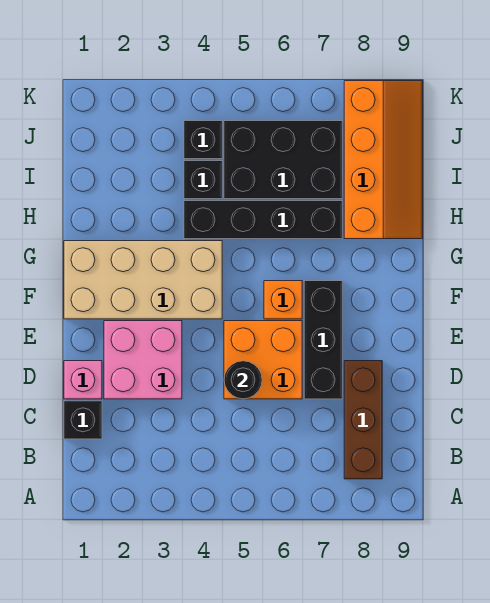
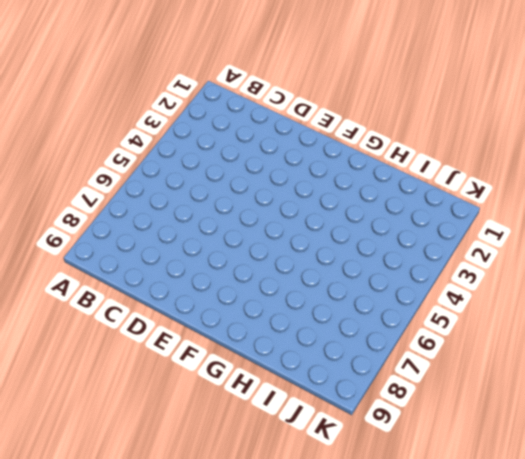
none -> brown brick B8:D8 level 1
none -> black brick C1 level 1
none -> pink brick D1 level 1

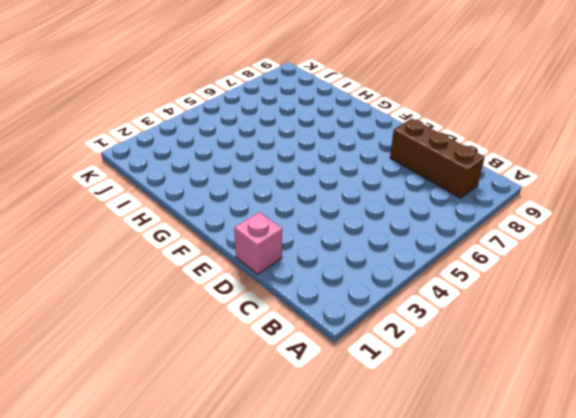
none -> black brick C1 level 1
none -> pink brick D2:E3 level 1
none -> orange brick D5:E6 level 1

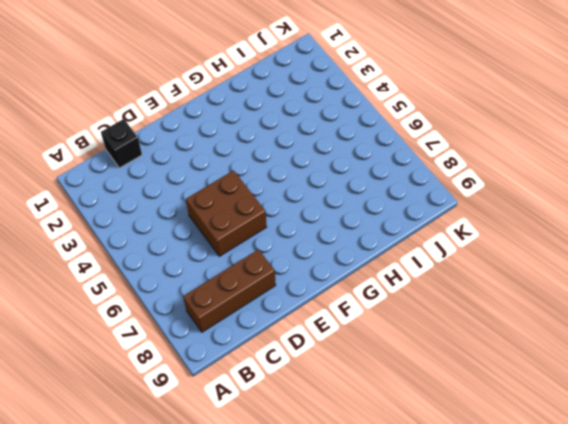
brown brick D5:E6 level 1 -> orange brick D5:E6 level 1
none -> pink brick D1 level 1
none -> pink brick D2:E3 level 1
none -> black brick D7:F7 level 1

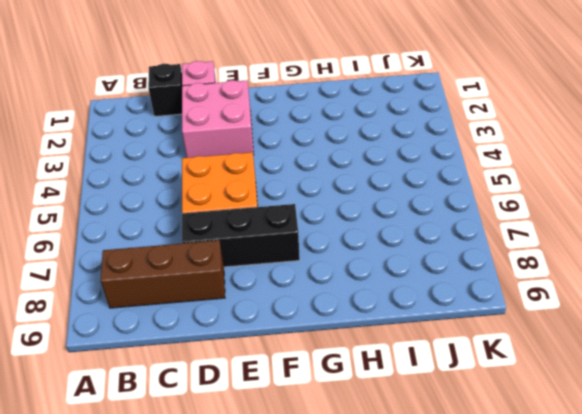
none -> tan brick F1:G4 level 1
none -> orange brick F6 level 1
none -> black brick H4:H7 level 1

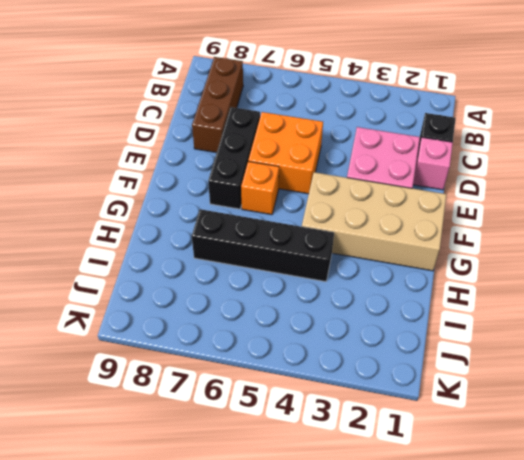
none -> orange slope H8:K9 level 1 top 8
none -> black brick I4 level 1
none -> black brick I5:J7 level 1

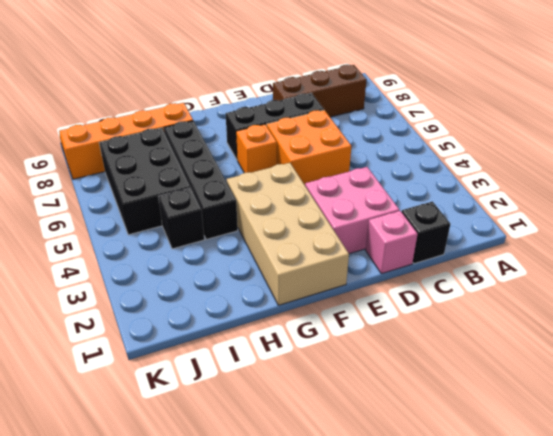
none -> black brick J4 level 1
none -> black round brick D5 level 2

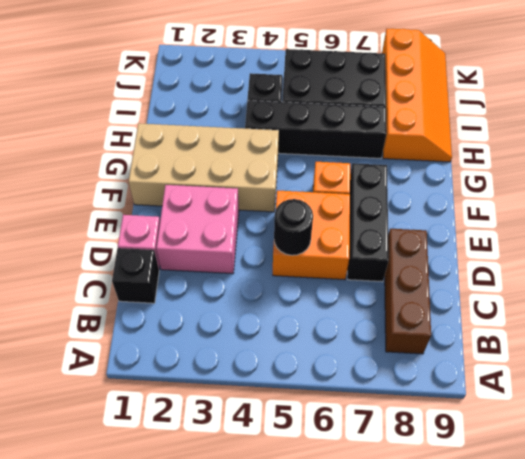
none -> black brick J4 level 1

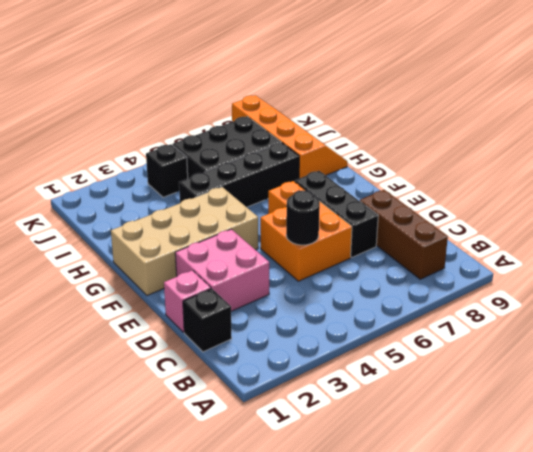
none -> black brick I4 level 1

